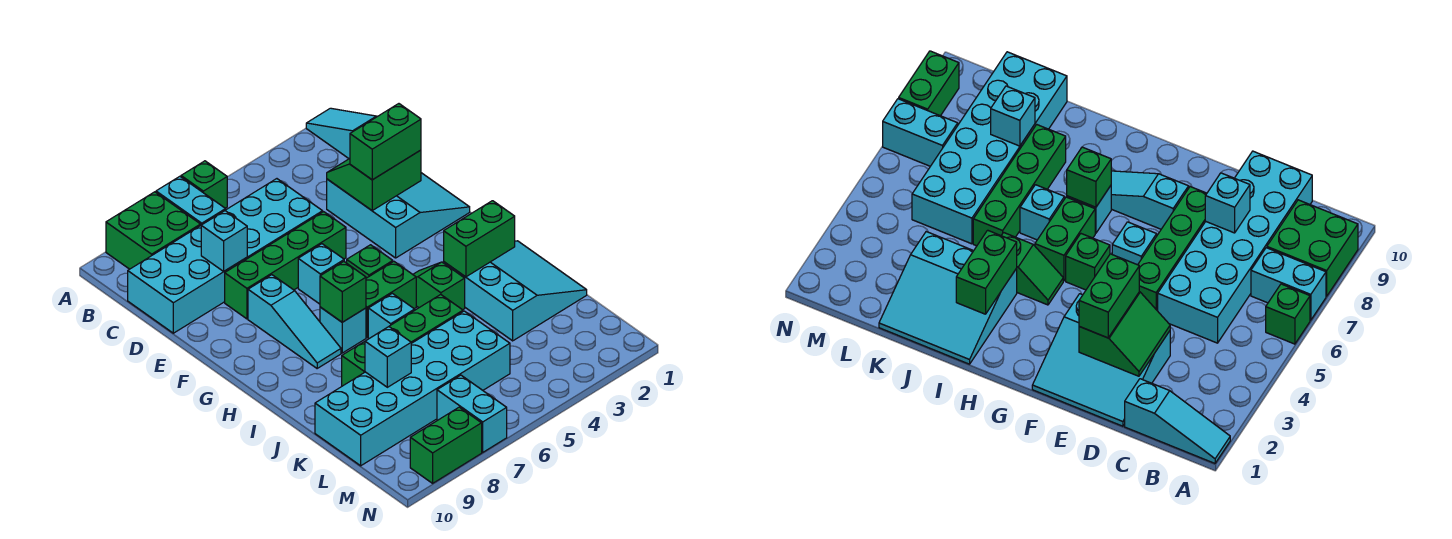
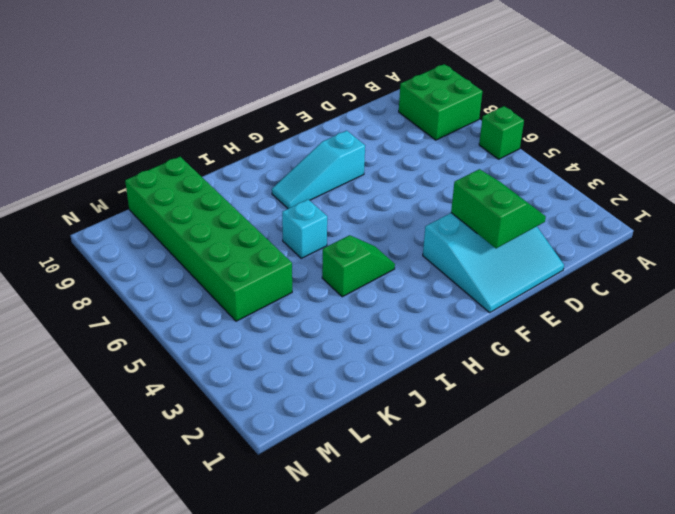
green brick K5:L10 level 1 -> cyan brick K5:L10 level 1
none -> cyan slope A1:C1 level 1 top C
none -> cyan brick A7:B7 level 1
none -> cyan brick C5:D10 level 1

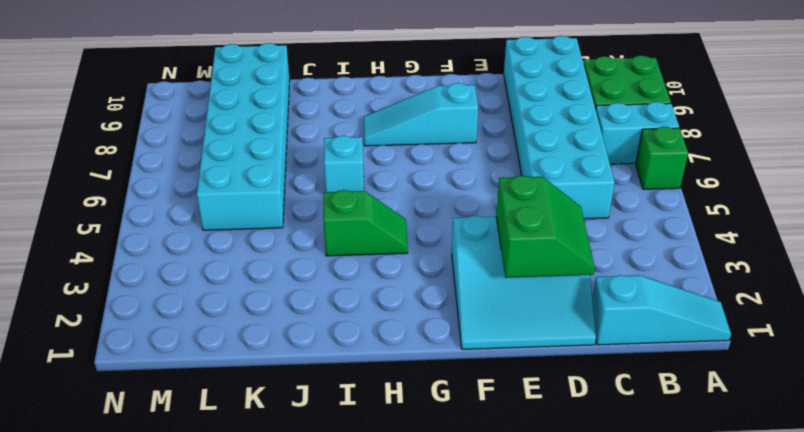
none -> green brick E5:E8 level 1
none -> cyan brick F6 level 1
none -> green brick G5 level 1

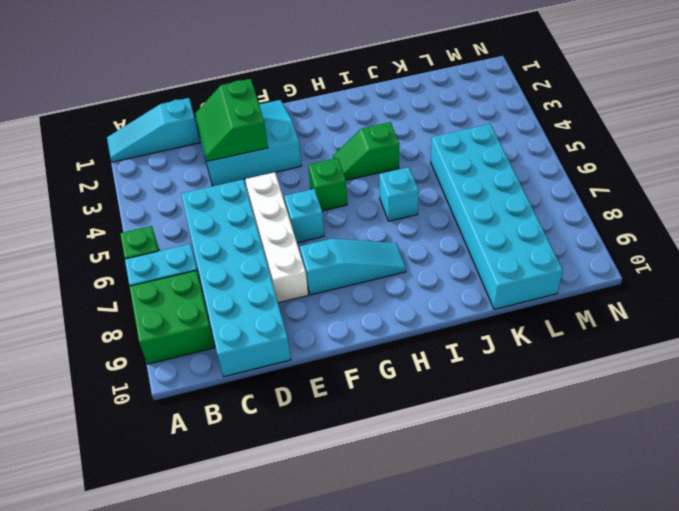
white brick E5:E8 level 1 -> green brick E5:E8 level 1
none -> green brick H5:H6 level 1
none -> cyan brick H7 level 1
none -> cyan slope I1:K3 level 1 top 3

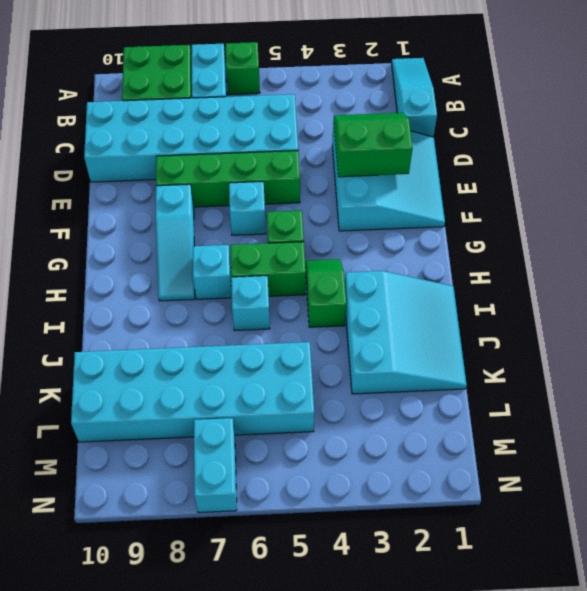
none -> green brick J5:J8 level 1
none -> green brick N8:N9 level 1
none -> cyan brick D8 level 2

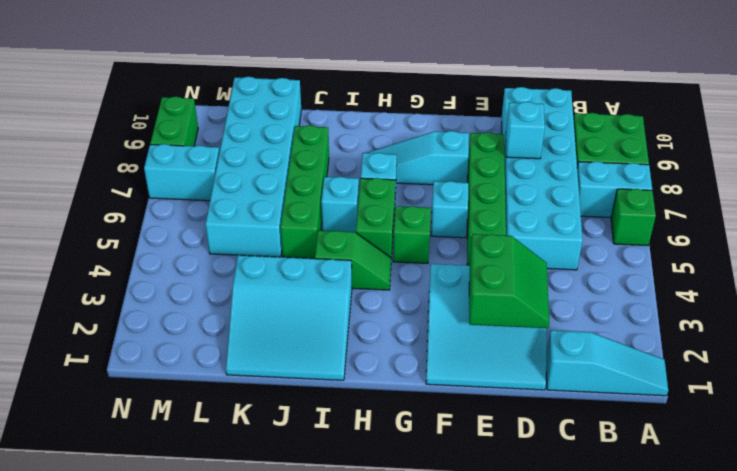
none -> green brick H7 level 2
none -> green brick I2:I3 level 2
none -> cyan brick K8 level 2

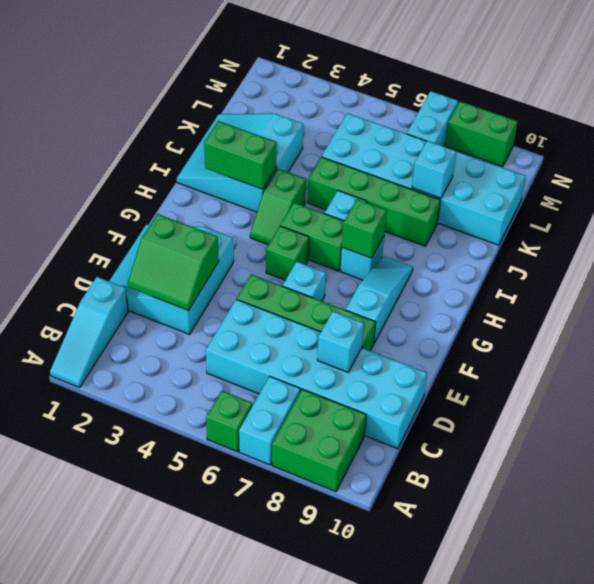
none -> green brick E2:E3 level 3

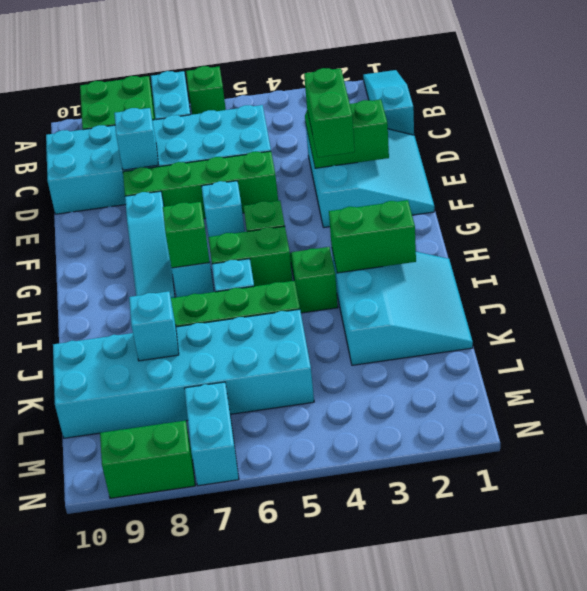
green brick E3:F3 level 3 -> green brick E2:E3 level 3

